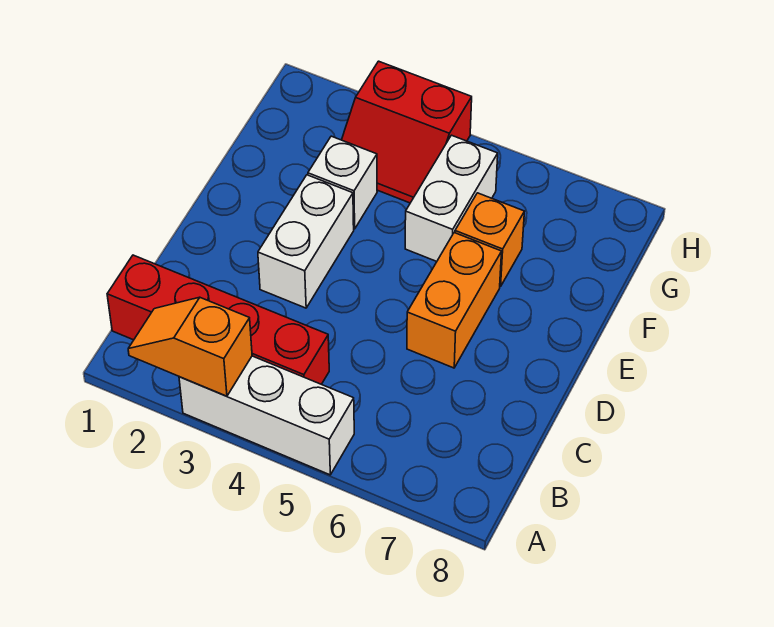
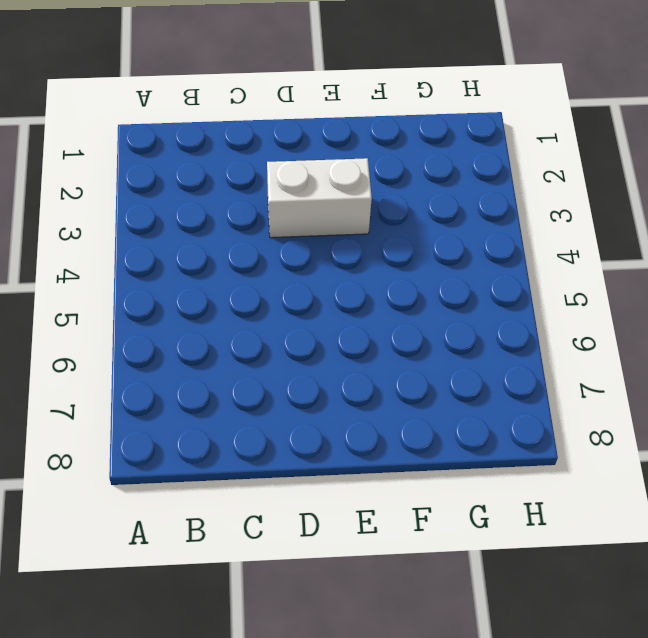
none -> white brick A3:A5 level 1
none -> red brick B1:B4 level 1

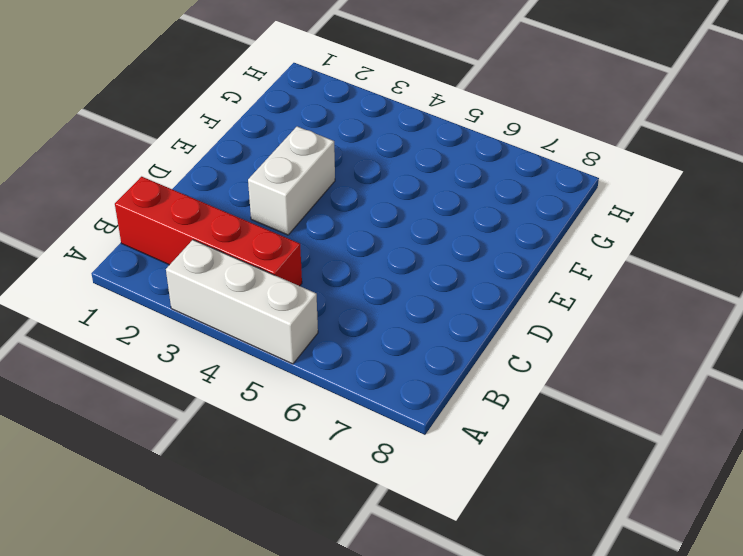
none -> orange brick D6:E6 level 1
none -> white brick F3 level 1

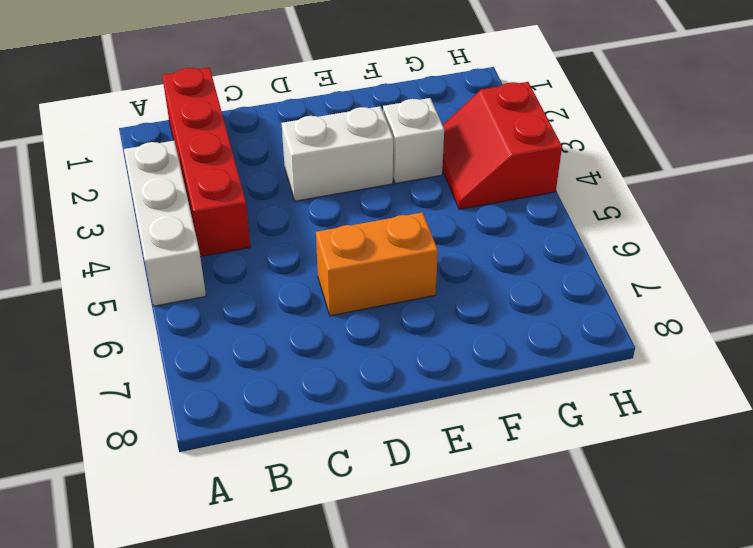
none -> white brick F5:G5 level 1
none -> orange brick F6 level 1

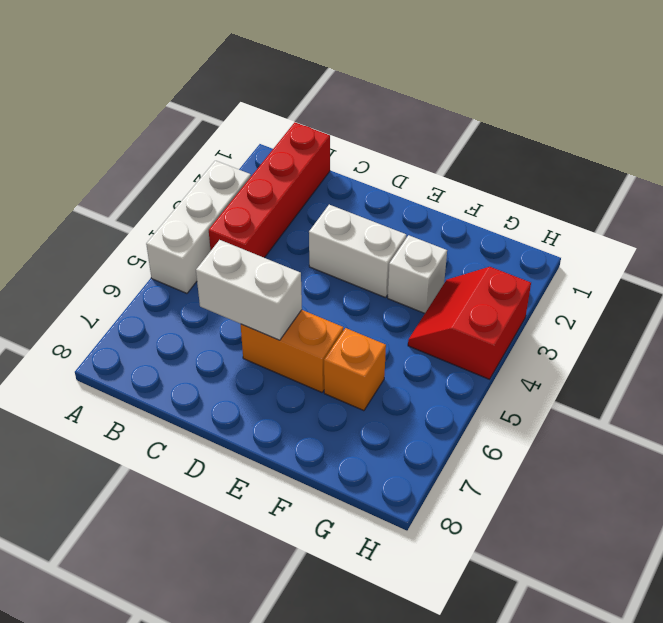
white brick C6:D6 level 2 -> white brick F5:G5 level 1
none -> orange slope A2:A3 level 2 top 3

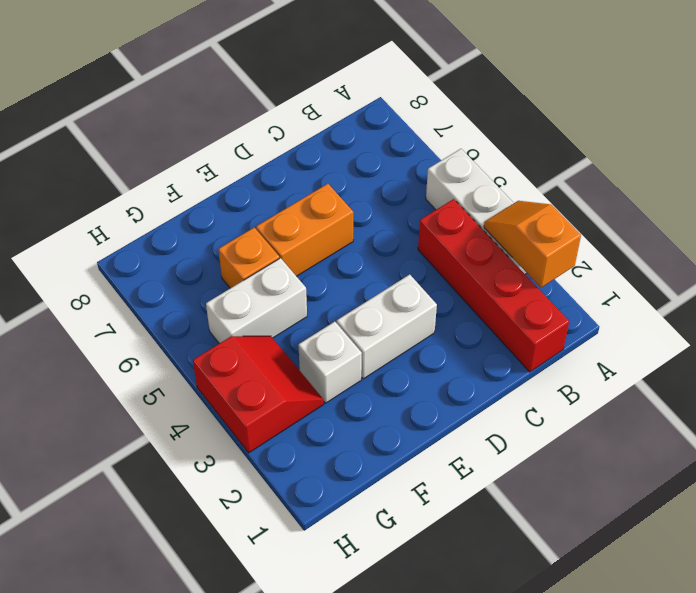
orange slope A2:A3 level 2 top 2 -> orange slope A2:A3 level 2 top 3

